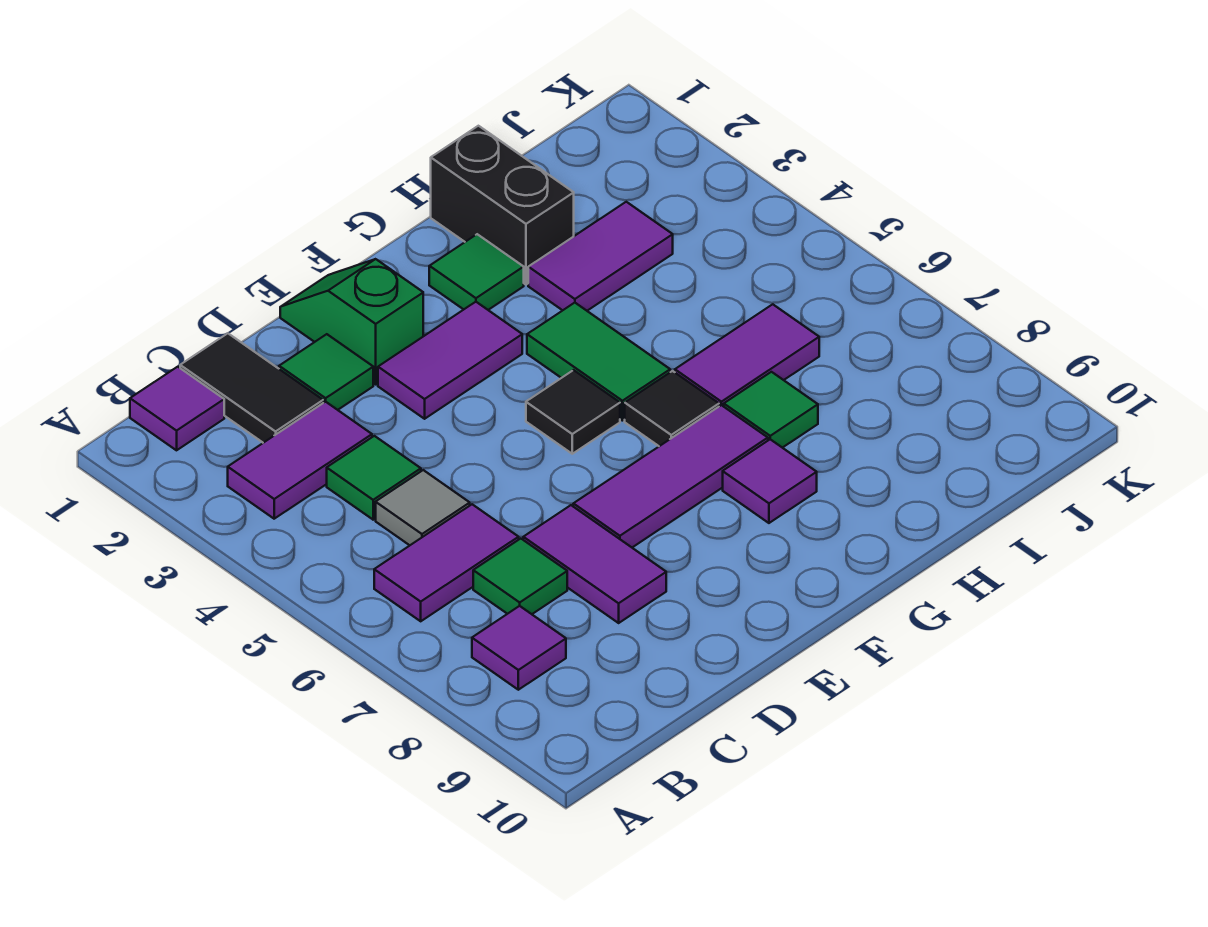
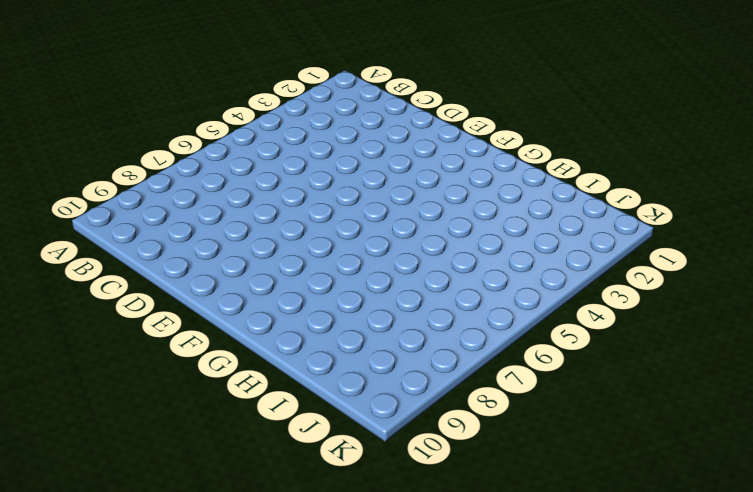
none -> purple tile B1 level 1
none -> purple tile B3:C3 level 1
none -> purple tile B6:C6 level 1

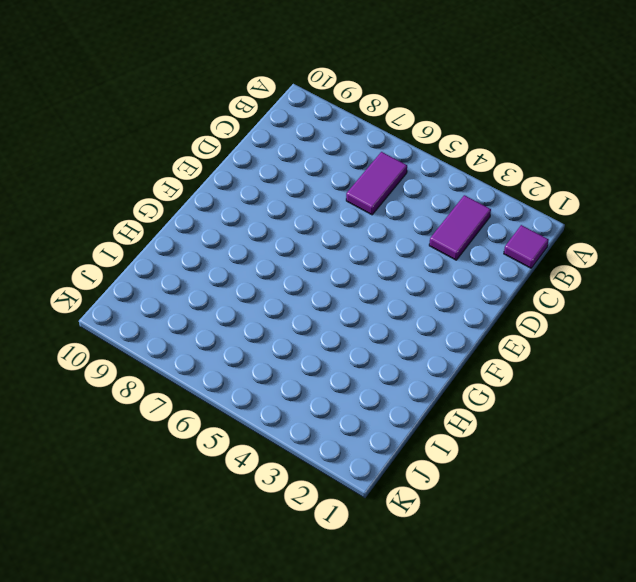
none -> purple tile B8 level 1
none -> black tile C1:C2 level 1
none -> green tile C4 level 1

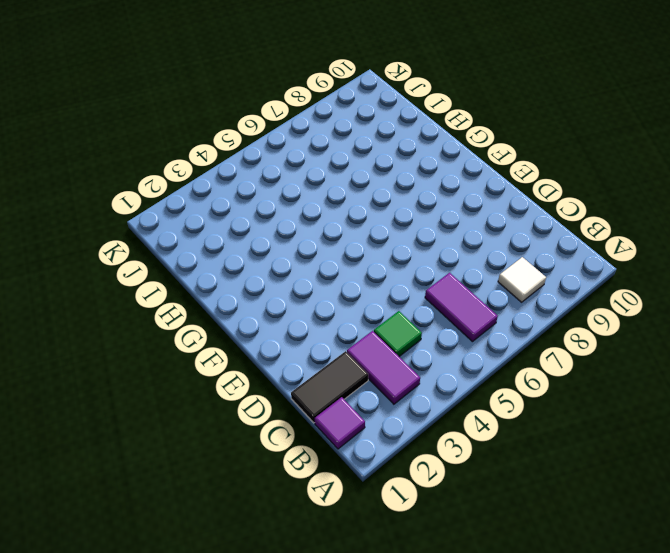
white tile B8 level 1 -> purple tile B8 level 1
none -> grey tile C5 level 1
none -> green tile C7 level 1
none -> green tile D2 level 1

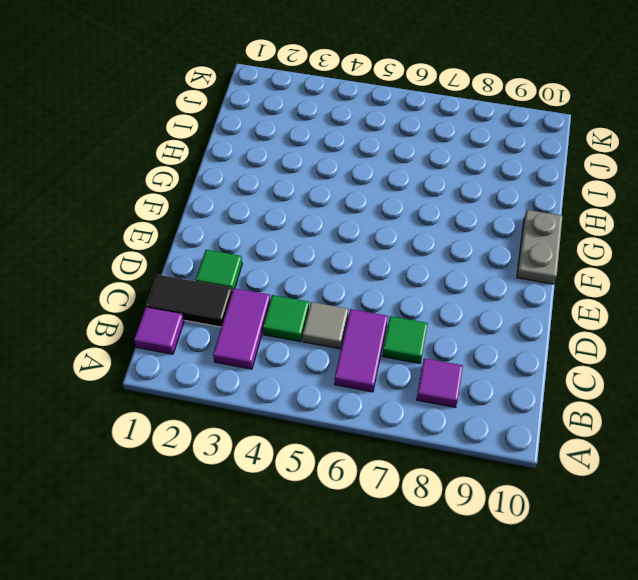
grey plate F10:G10 level 1 -> none
none -> purple tile D7:D8 level 1
none -> green slope E1:E2 level 1 top 2
none -> purple tile E3:F3 level 1

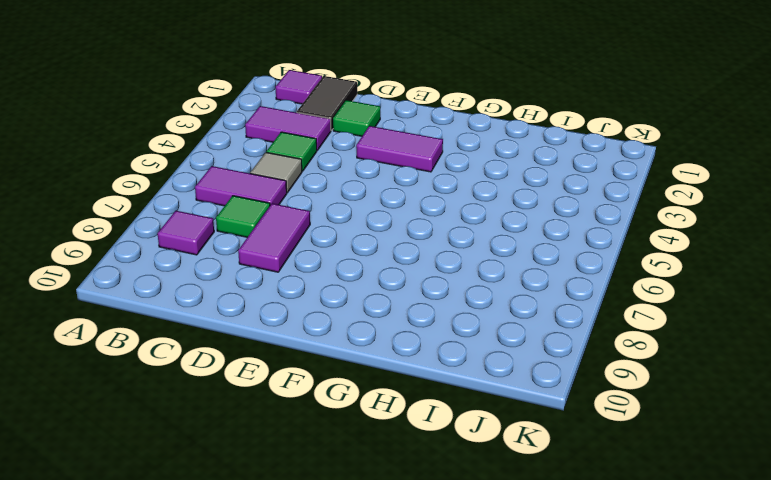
none -> green slope E1:E2 level 1 top 2
none -> purple tile E7:G7 level 1
none -> black tile F5 level 1

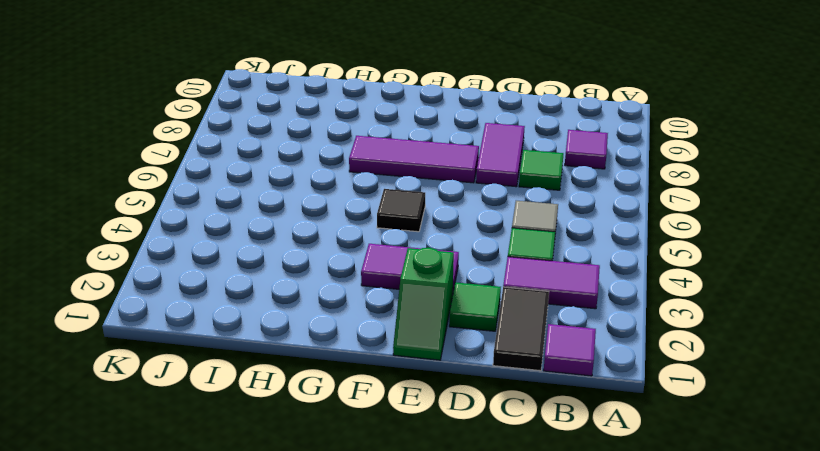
none -> purple tile B6:C6 level 1
none -> green tile G2 level 1
none -> green tile G4:G5 level 1

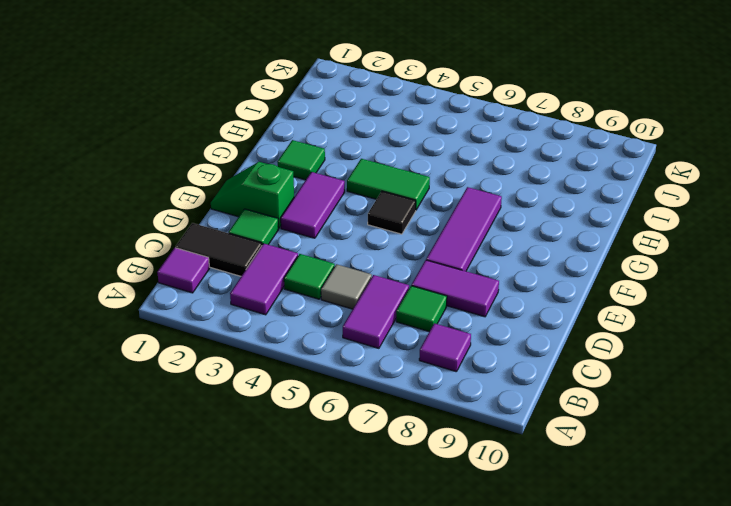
none -> black tile G6 level 1
none -> purple tile G8 level 1
none -> black brick H1:H2 level 1

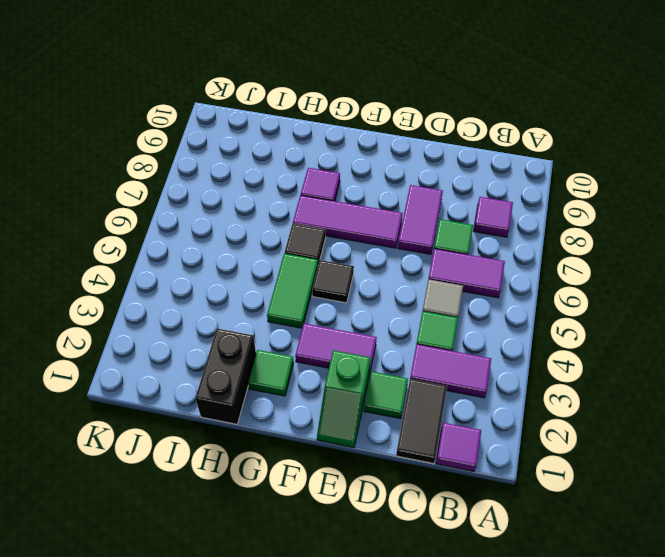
none -> purple tile H3:I3 level 1
none -> purple tile H6:I6 level 1
none -> green tile H7 level 1

